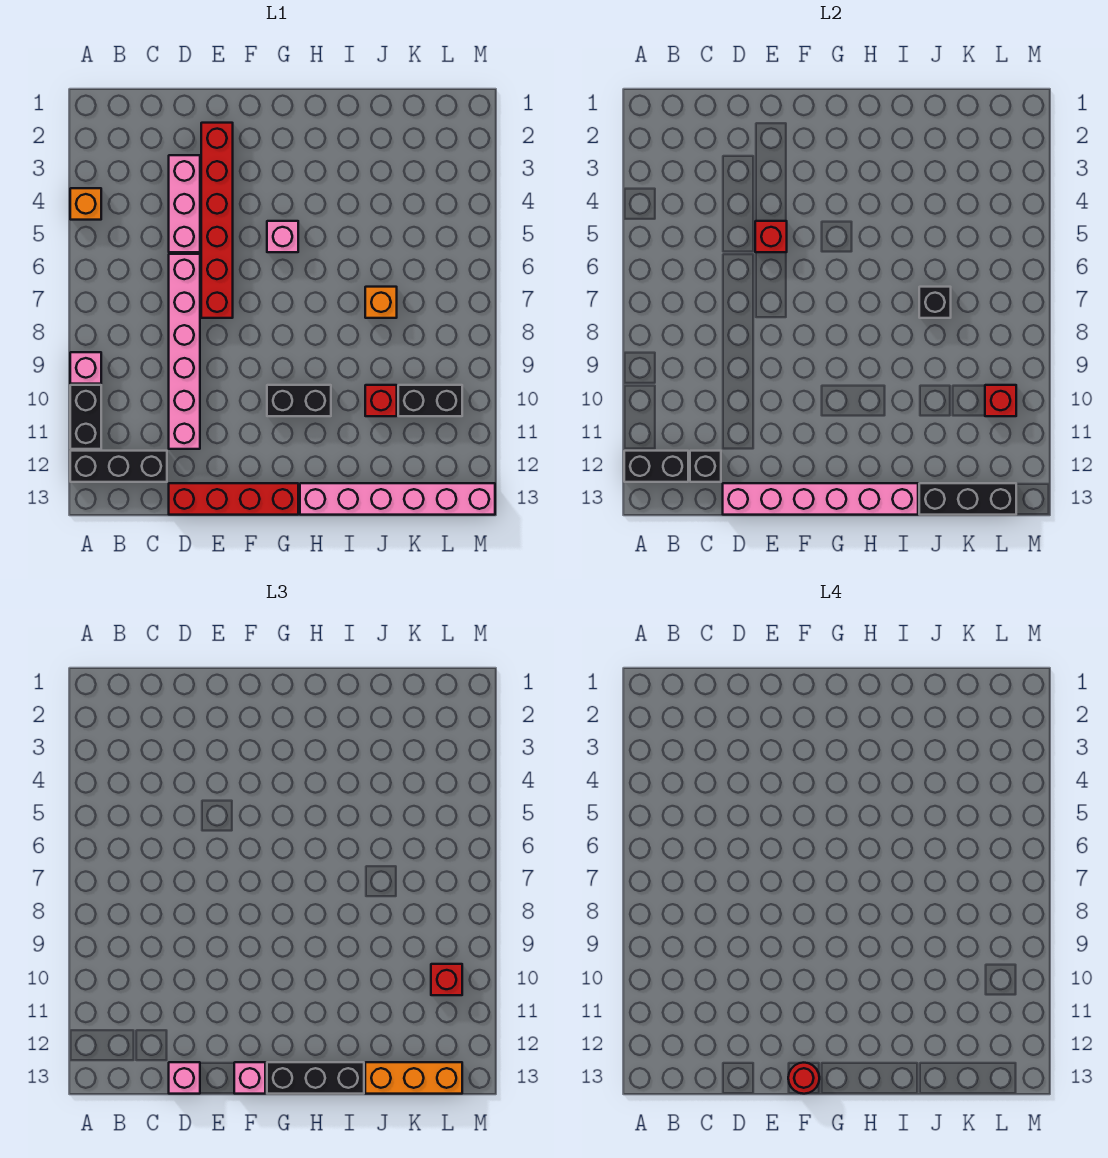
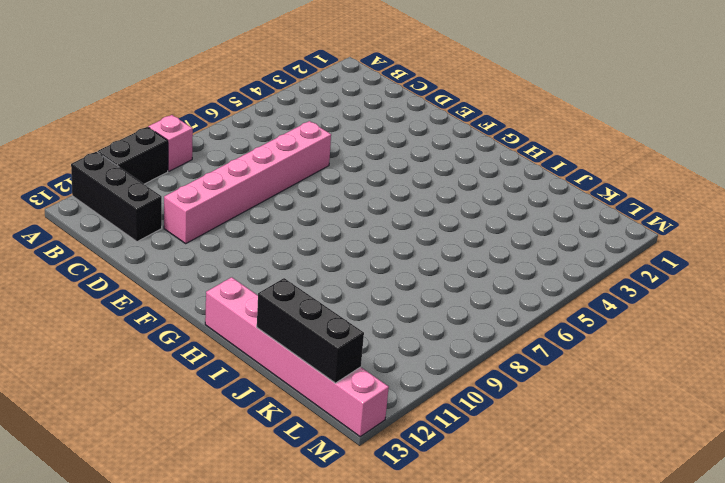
none -> orange brick A4 level 1
none -> pink brick D3:D5 level 1
none -> red brick D13:G13 level 1

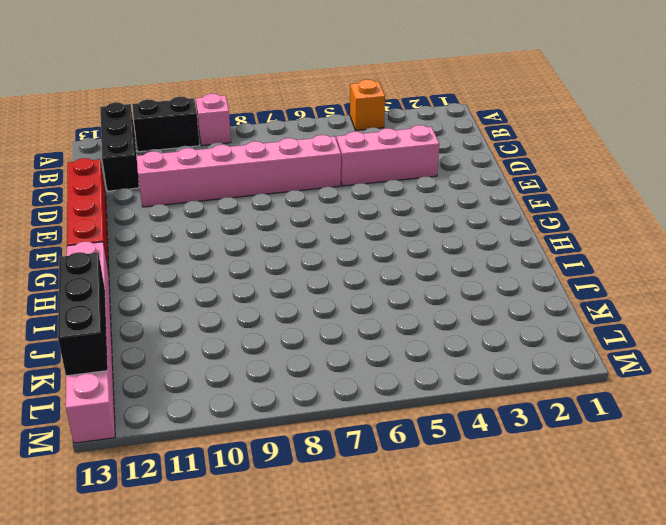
none -> red brick E2:E7 level 1
none -> pink brick G5 level 1
none -> black brick G10:H10 level 1

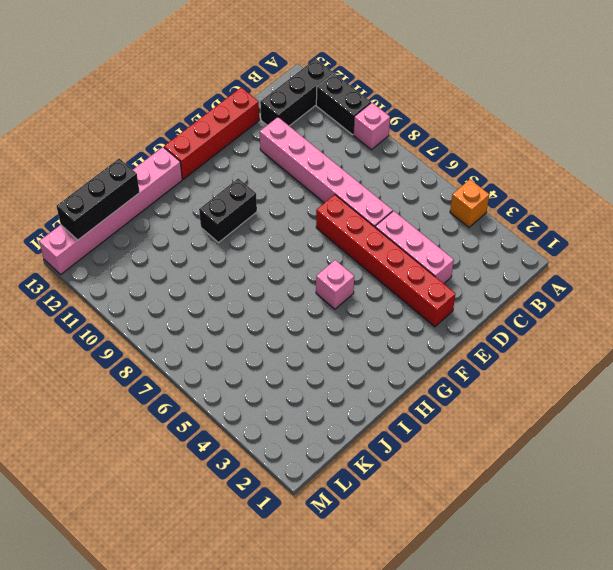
none -> orange brick J7 level 1
none -> red brick J10 level 1
none -> black brick K10:L10 level 1

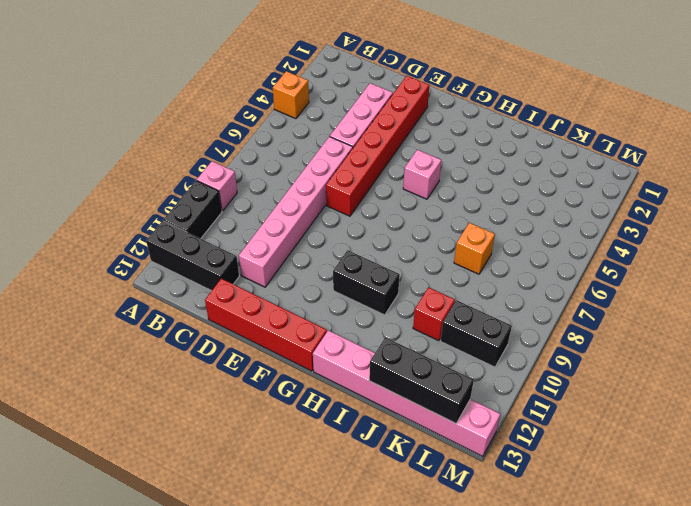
none -> black brick A12:B12 level 2
none -> black brick C12 level 2
none -> pink brick D13:I13 level 2

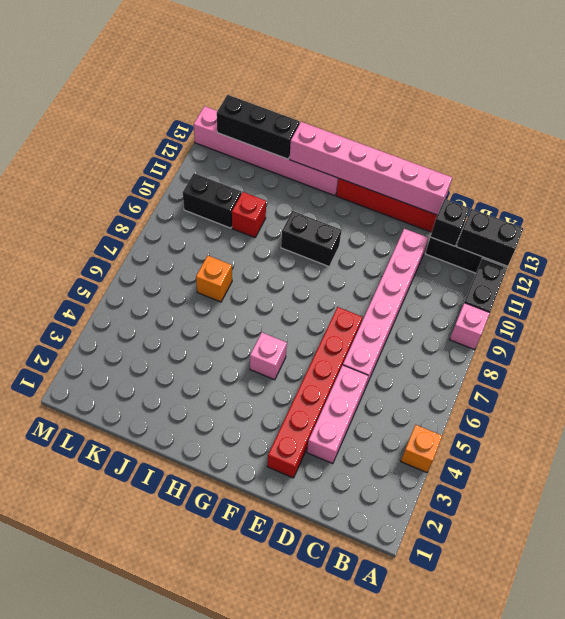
none -> red brick E5 level 2
none -> black brick J7 level 2
none -> red brick L10 level 2

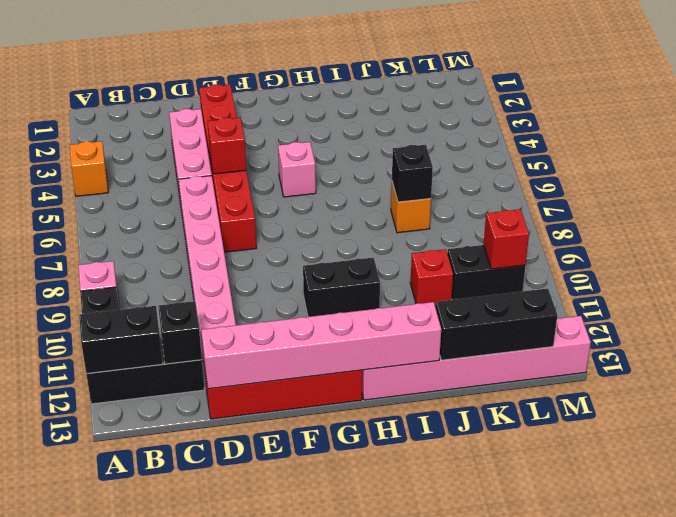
none -> pink brick D13 level 3
none -> pink brick F13 level 3
none -> black brick G13:I13 level 3

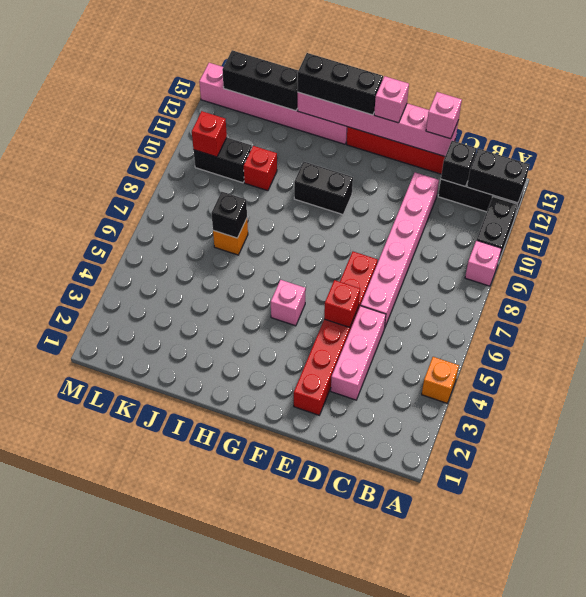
none -> orange brick J13:L13 level 3
none -> red brick L10 level 3
none -> red round brick F13 level 4

